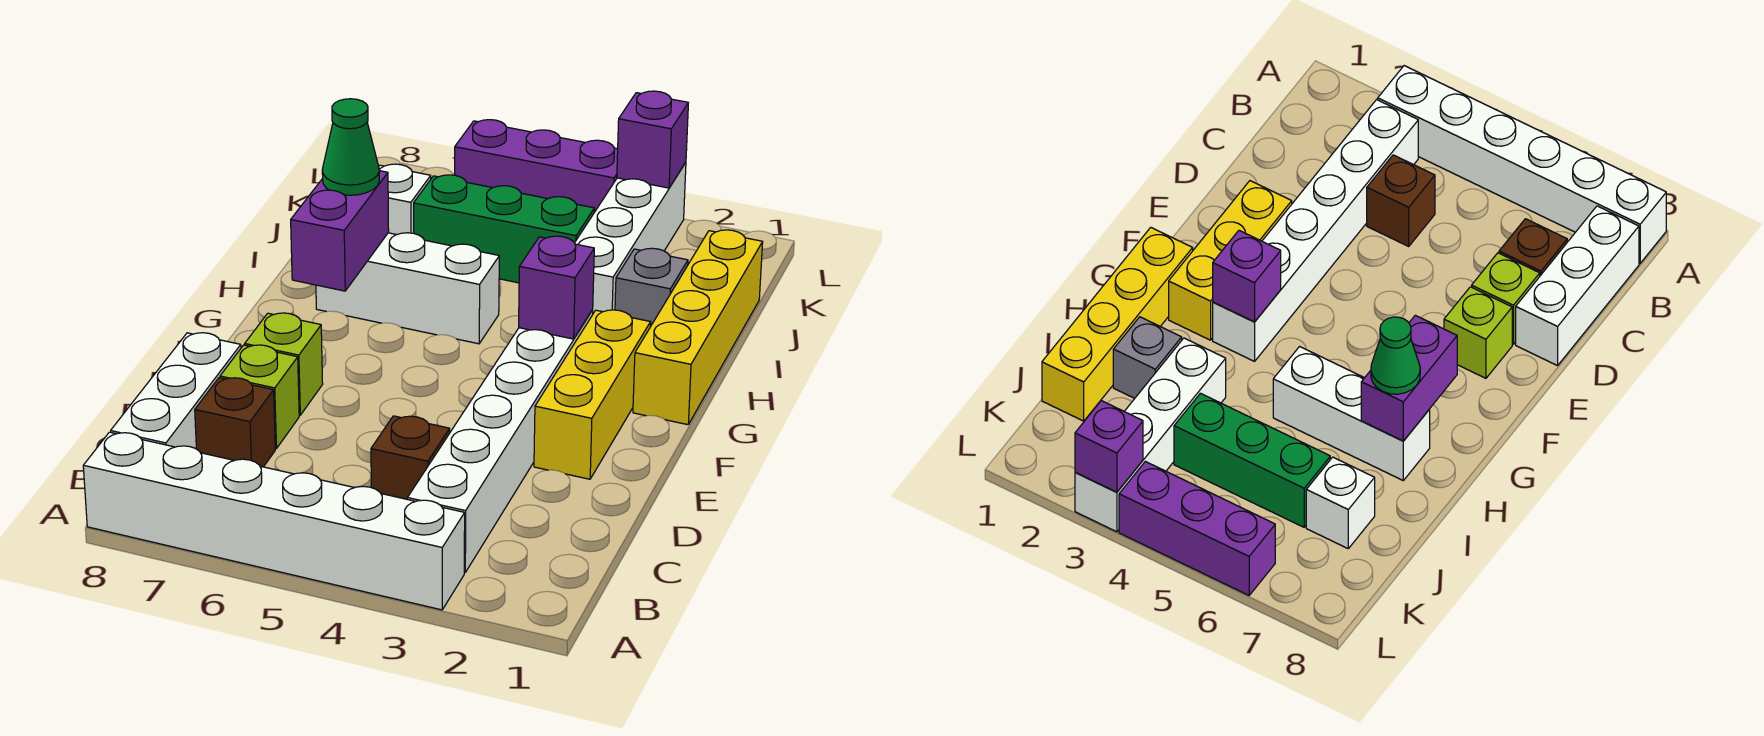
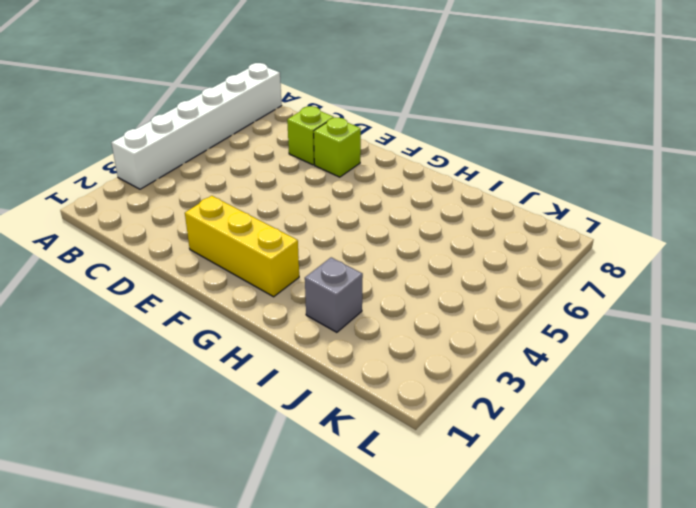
none -> white brick B3:G3 level 1
none -> white brick B8:D8 level 1
none -> brown brick C4 level 1

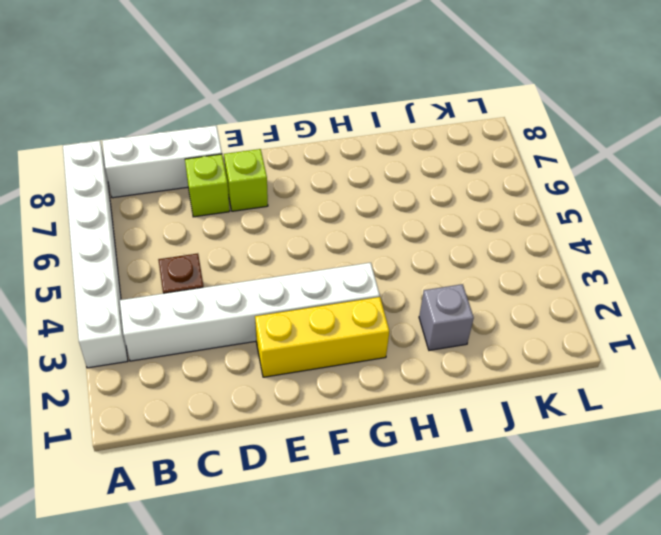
none -> brown brick C7 level 1
none -> yellow brick G1:J1 level 1
none -> white brick H5:H7 level 1

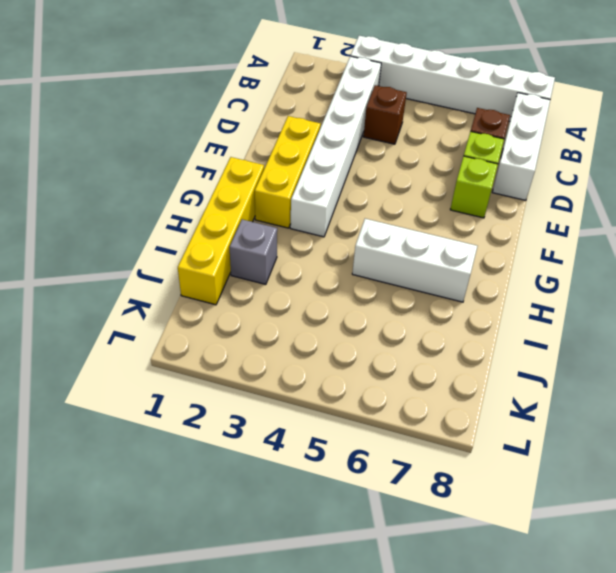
none -> white brick I3:L3 level 1
none -> green brick J4:J6 level 1
none -> white brick J7 level 1

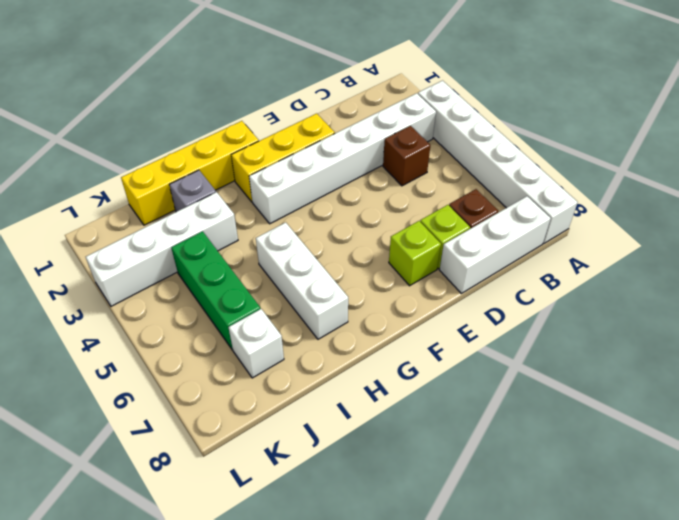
none -> purple brick L4:L6 level 1
none -> purple brick G3 level 2
none -> purple brick G7:H7 level 2

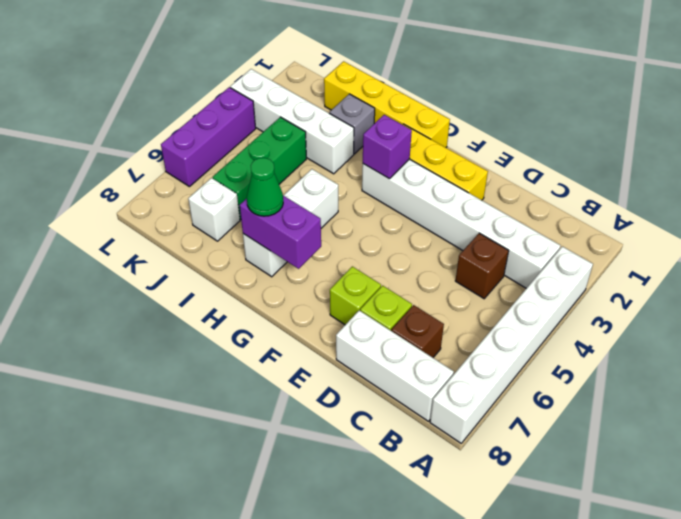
none -> purple brick L3 level 2

